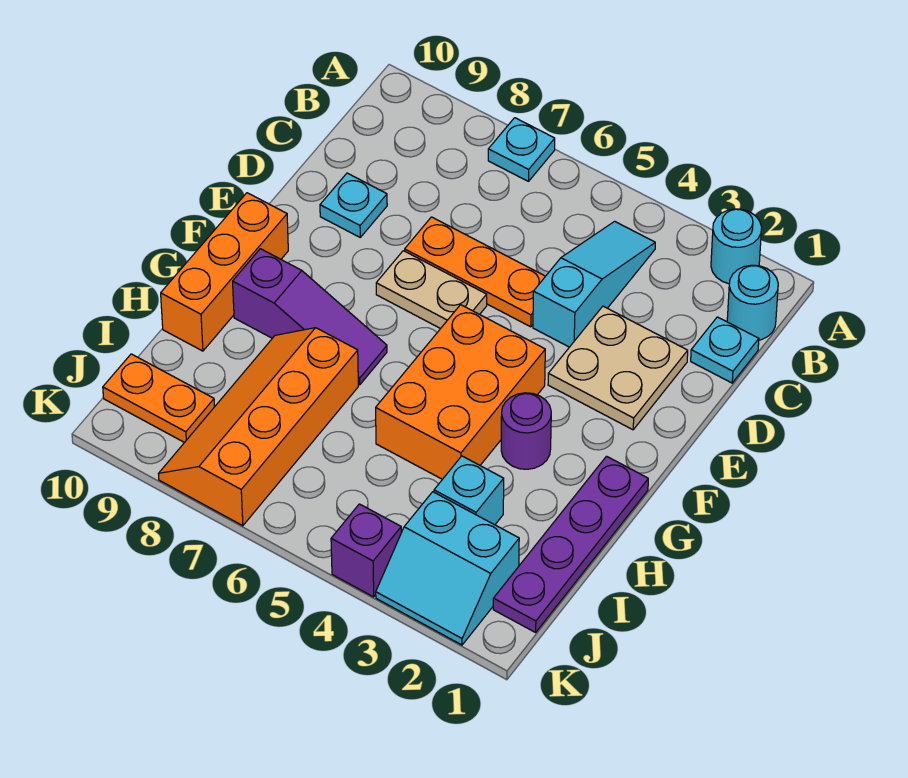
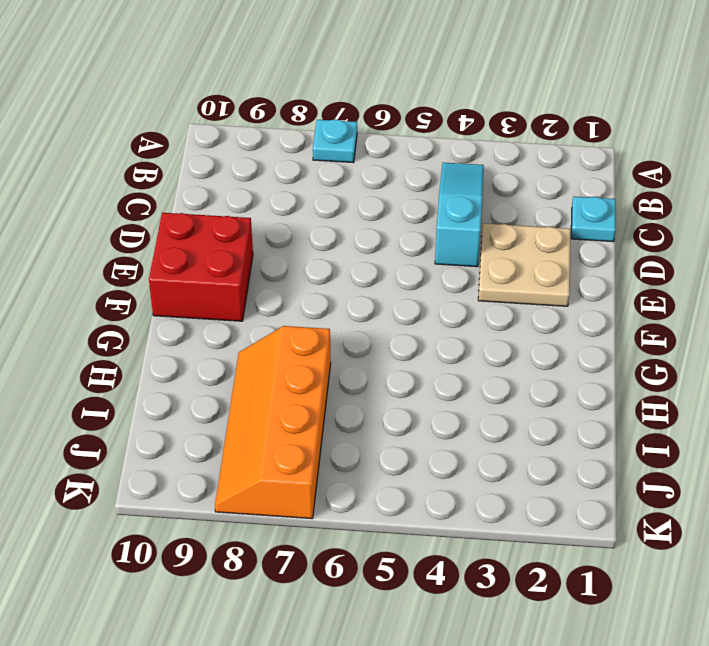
red brick E9:F10 level 1 -> orange brick F10:H10 level 1
none -> cyan round brick A2 level 1
none -> cyan round brick B1 level 1
none -> orange plate D5:D7 level 1

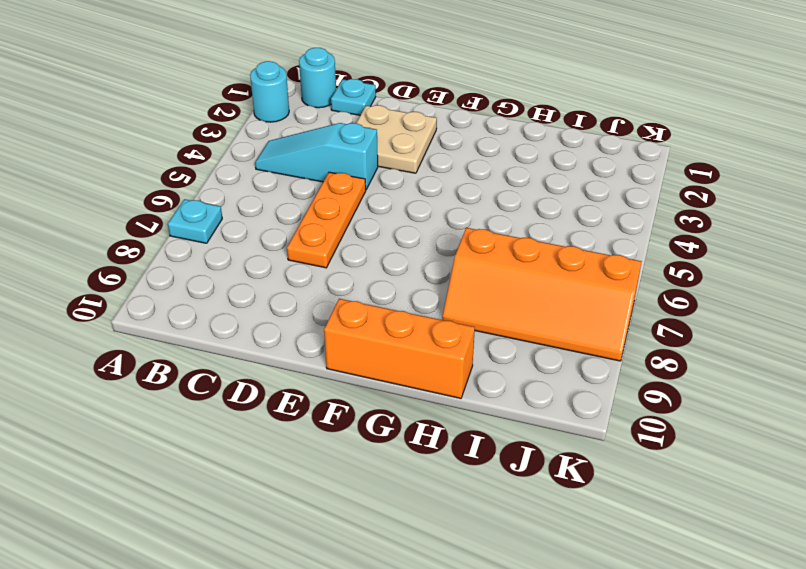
none -> cyan plate D9 level 1
none -> tan plate E6:E7 level 1
none -> orange brick F4:H5 level 1

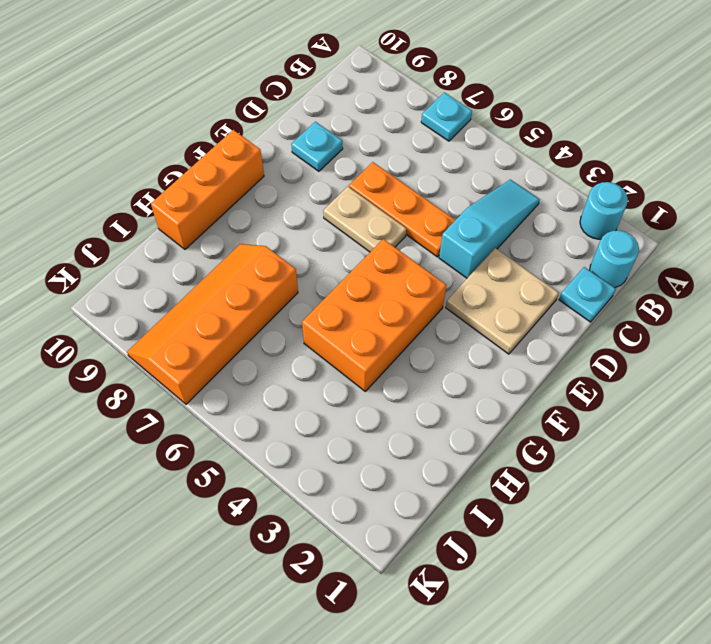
none -> purple plate G1:J1 level 1
none -> purple round brick G3 level 1
none -> purple slope G7:G9 level 1 top 9

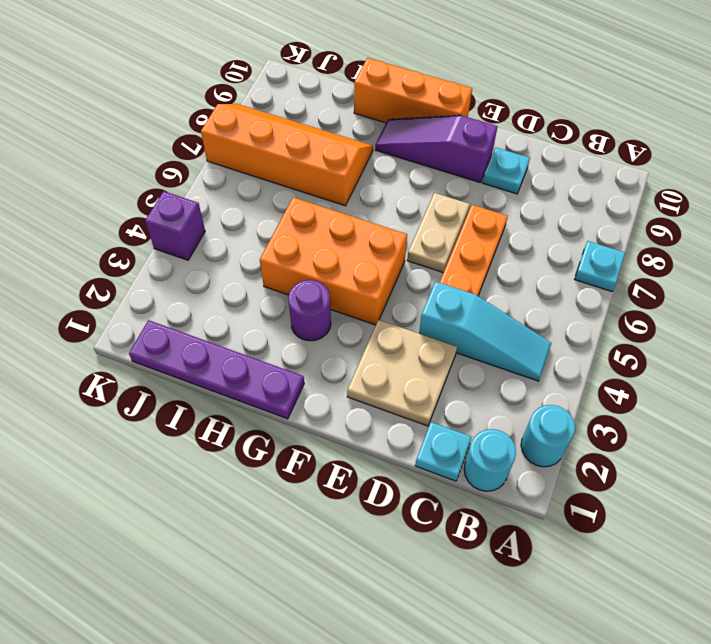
purple slope E9:G9 level 1 top E -> purple slope G7:G9 level 1 top 9
none -> cyan brick I3 level 1
none -> cyan slope J2:K3 level 1 top J
none -> orange plate J9:J10 level 1

